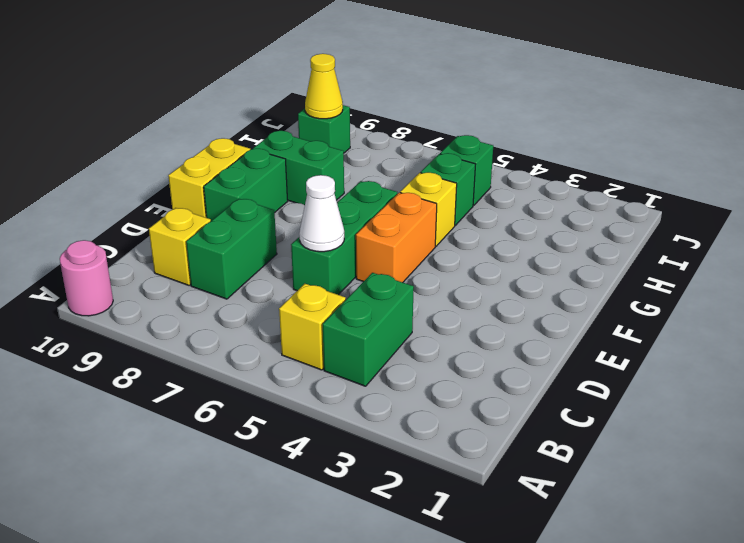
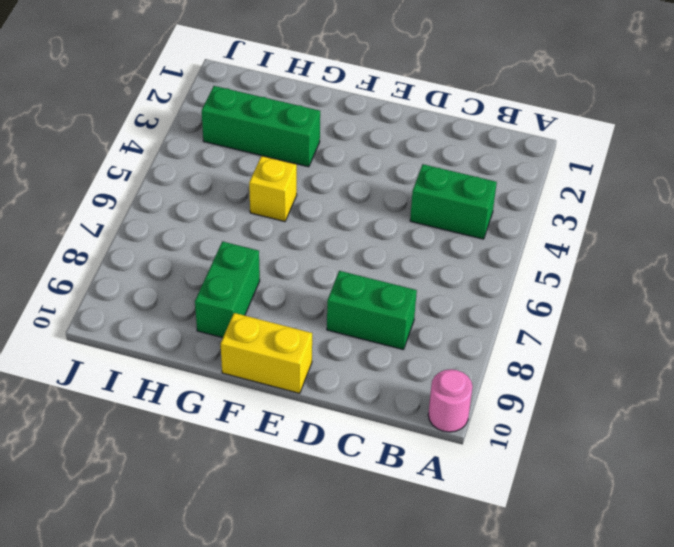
green brick G3:I3 level 1 -> green brick D6:F6 level 1
none -> yellow brick B5 level 1
none -> yellow brick C9 level 1
none -> orange brick E5:F5 level 1

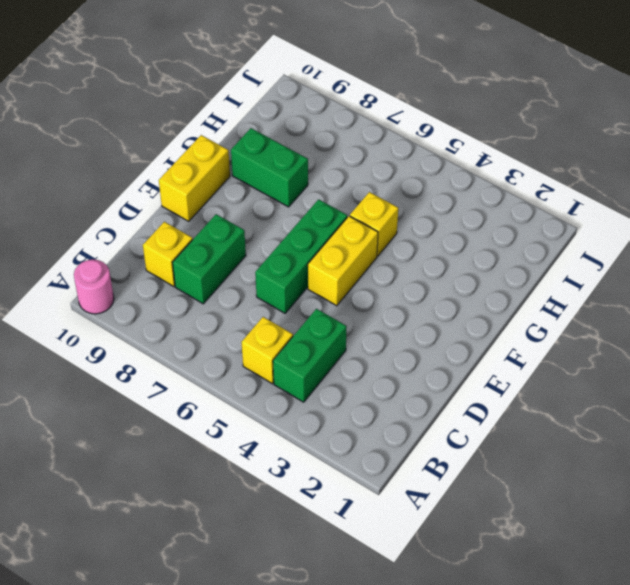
yellow brick E5:F5 level 1 -> orange brick E5:F5 level 1
none -> green brick E9:F9 level 1
none -> green brick H5 level 1
none -> green brick I5 level 1

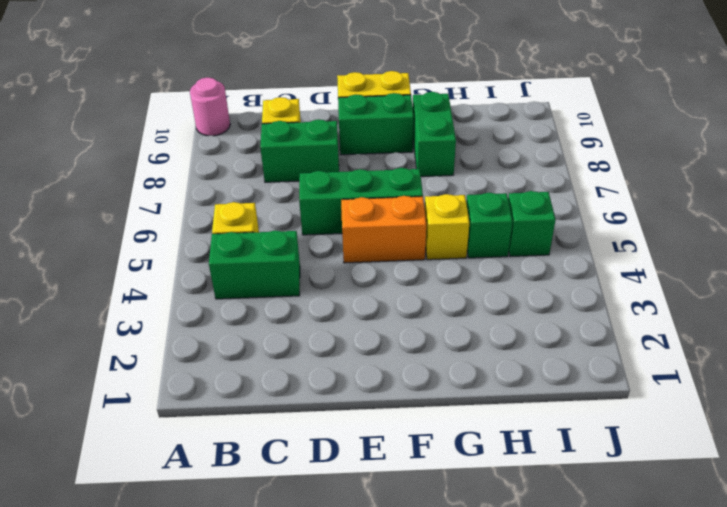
none -> green brick I9 level 1
none -> white cone D6 level 2
none -> yellow cone I9 level 2

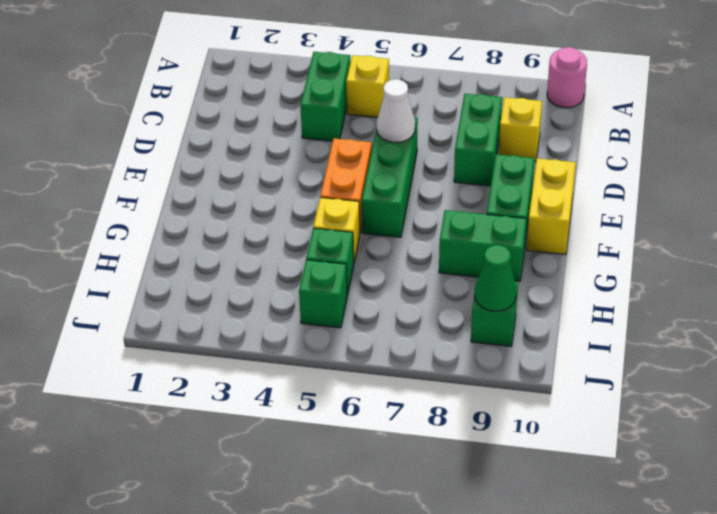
green cone I9 level 2 -> yellow cone I9 level 2

